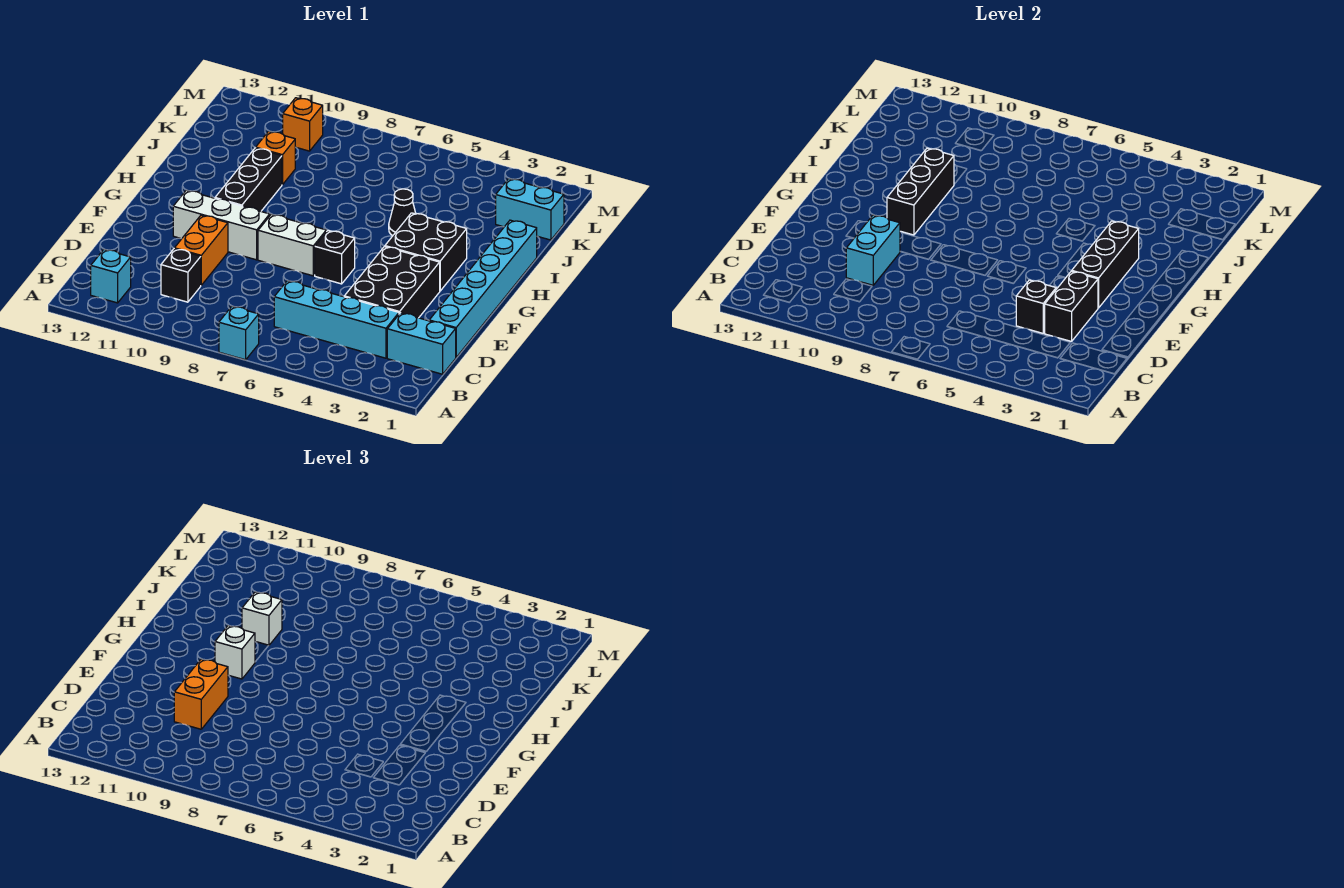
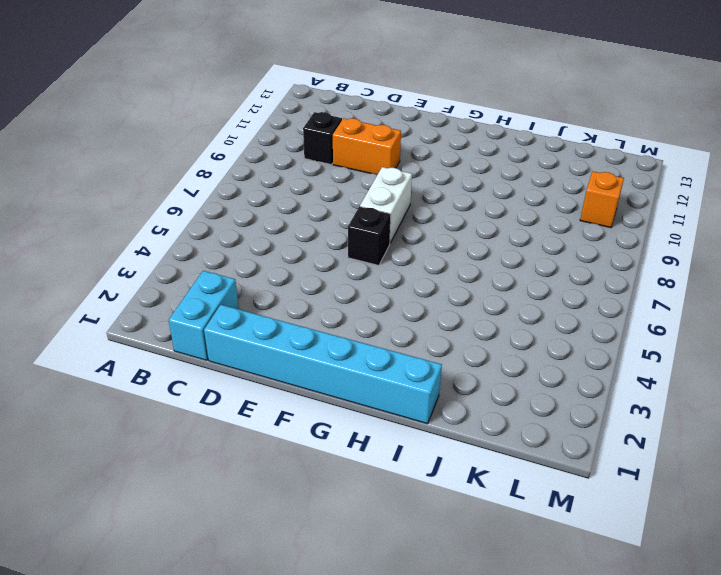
none -> cyan brick A7 level 1
none -> cyan brick B12 level 1
none -> cyan brick C3:C6 level 1

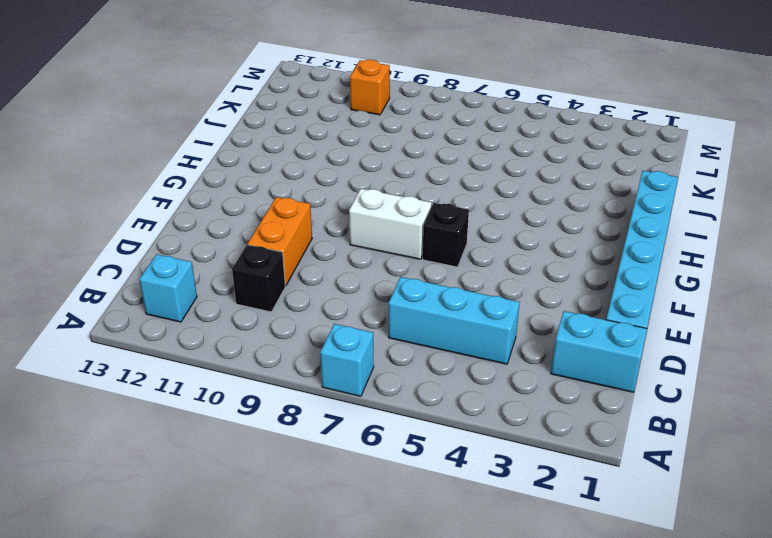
cyan brick C4:C6 level 1 -> cyan brick C3:C6 level 1
none -> black brick D3:F4 level 1
none -> white brick F9:F11 level 1
none -> black brick G3:H4 level 1

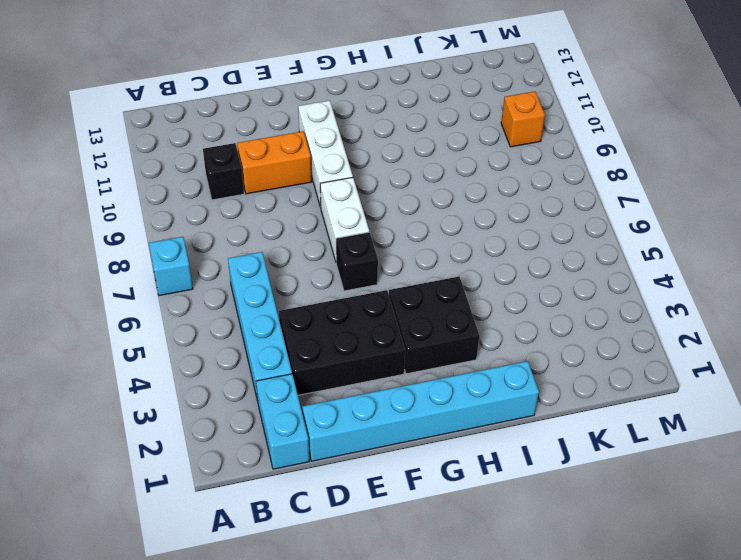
none -> cyan brick B12 level 1
none -> black brick G10:I10 level 1
none -> black cone I5 level 1

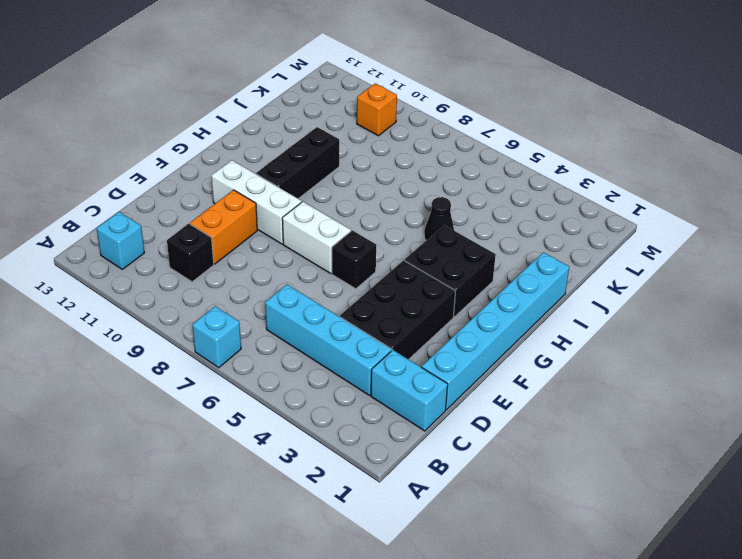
none -> orange brick J10 level 1
none -> cyan brick K1:K2 level 1
none -> black brick D3:E3 level 2

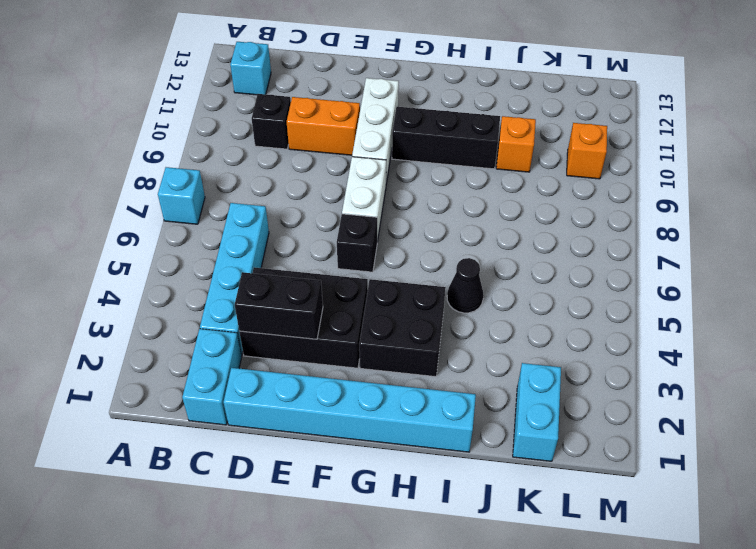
none -> black brick D4 level 2
none -> cyan brick D10:E10 level 2
none -> black brick F3:H3 level 2

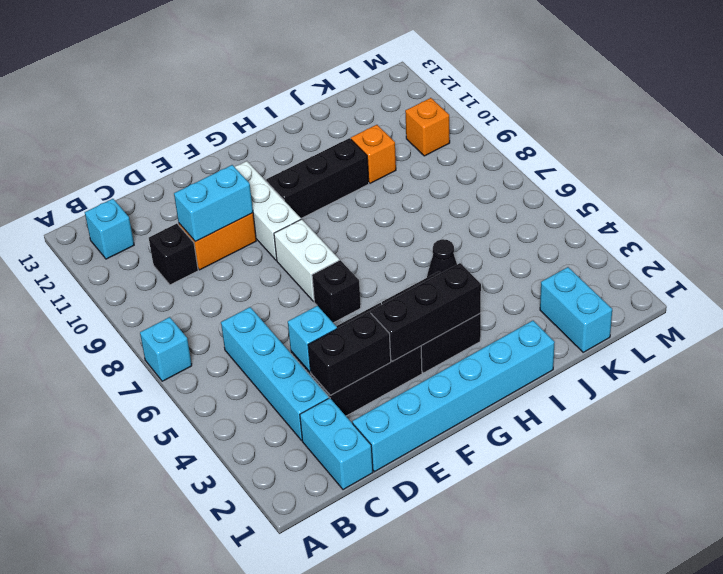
cyan brick D4 level 2 -> black brick D4 level 2
none -> black brick G10:I10 level 2
none -> orange brick D10:E10 level 3
none -> white brick G10 level 3

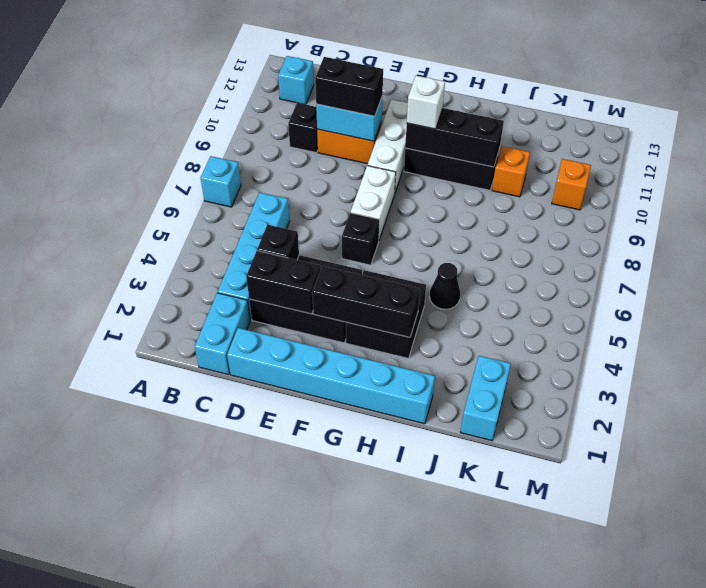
black brick D10:E10 level 3 -> orange brick D10:E10 level 3
none -> white brick I10 level 3

